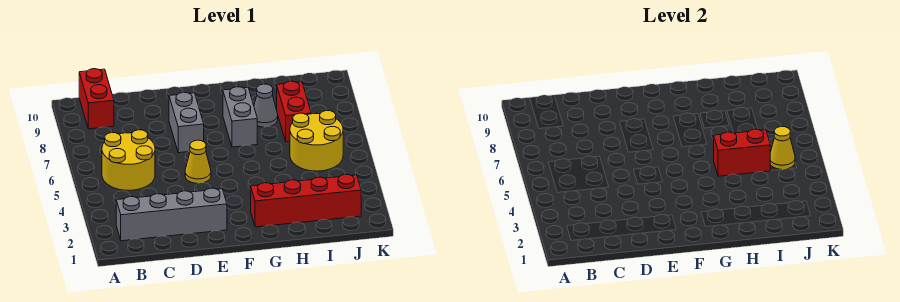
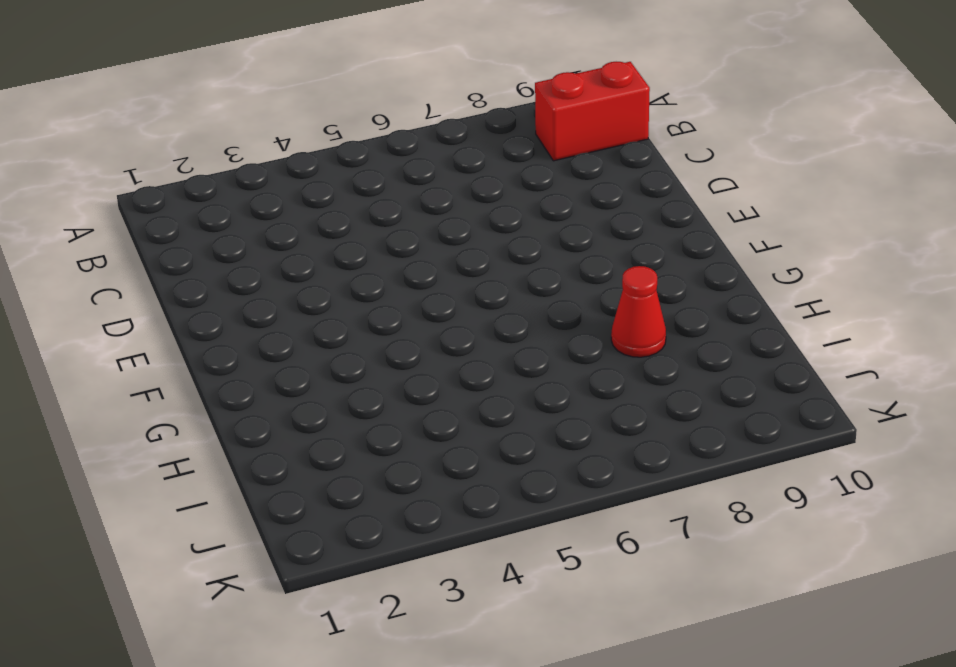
red cone H8 level 1 -> grey cone H8 level 1
none -> grey brick B2:E2 level 1
none -> yellow round brick B5:C6 level 1
none -> yellow cone E5 level 1

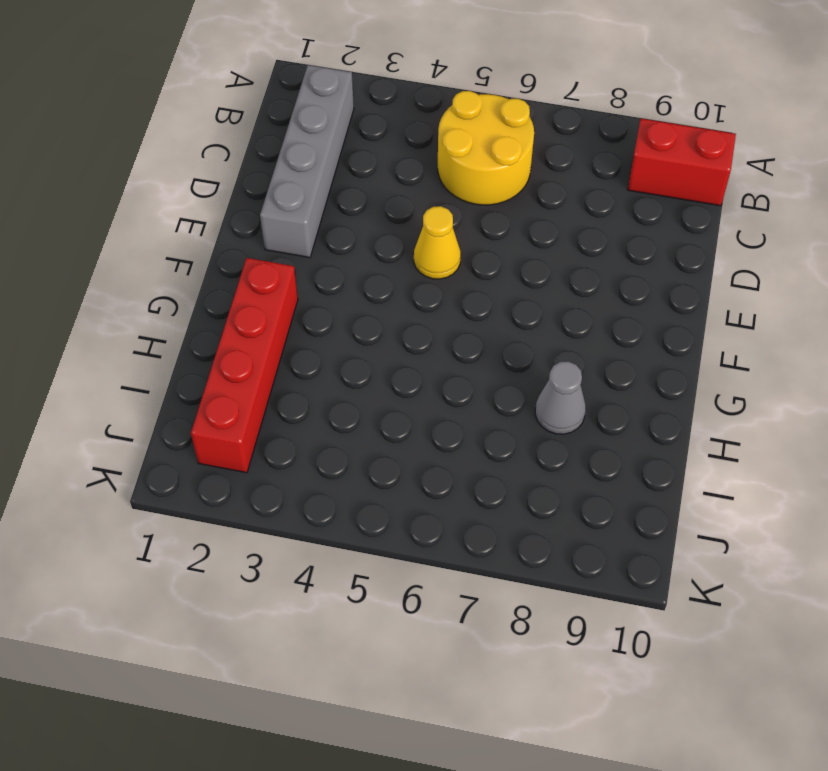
none -> grey brick E7:E8 level 1
none -> grey brick G7:G8 level 1
none -> yellow round brick I5:J6 level 1

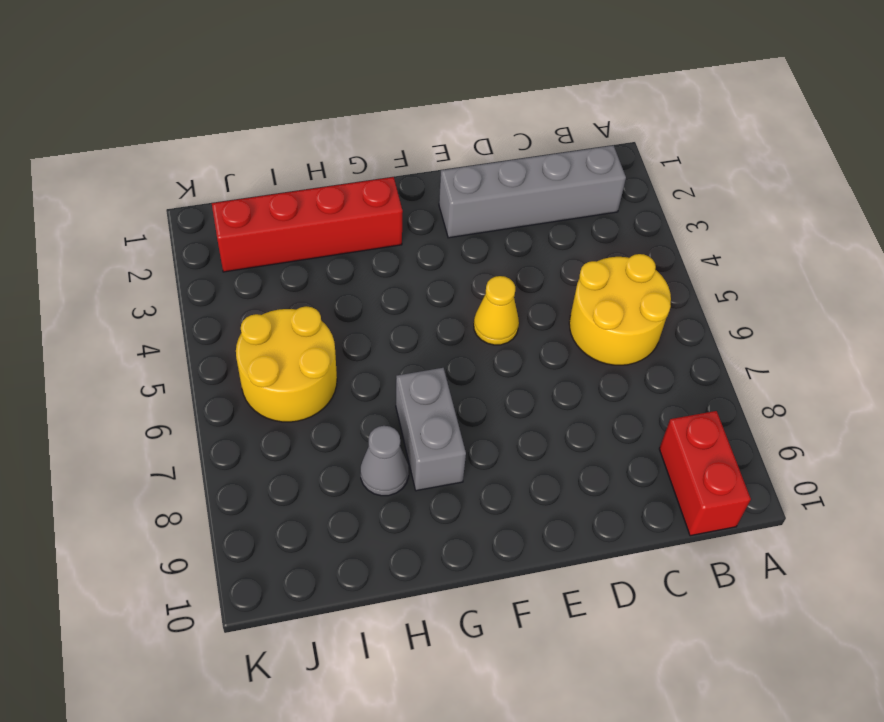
none -> grey brick E7:E8 level 1
none -> red brick I7:I8 level 1
none -> red brick H5:I5 level 2

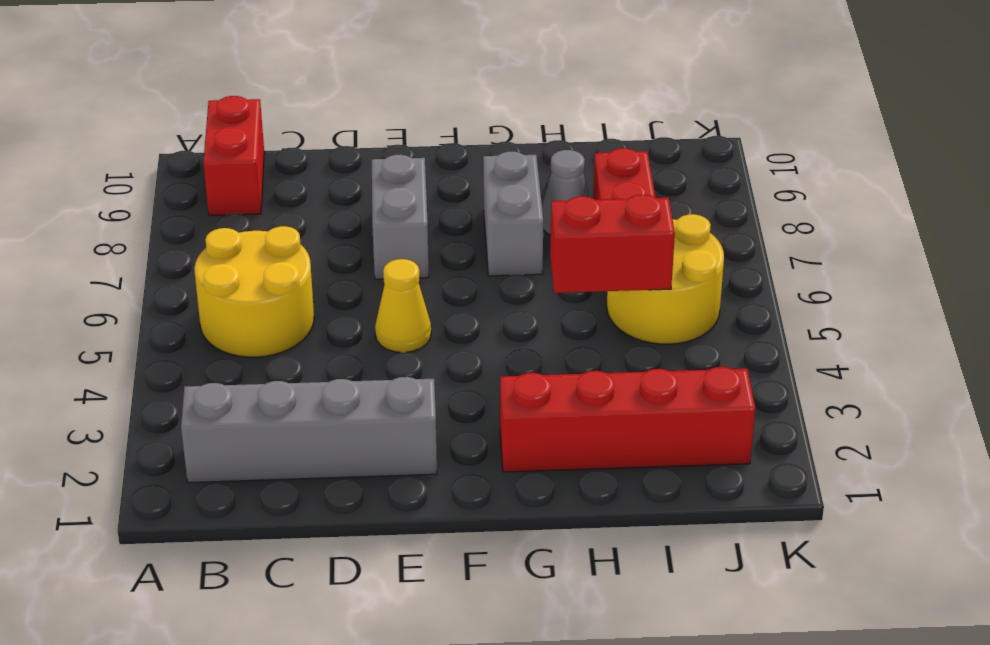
none -> yellow cone J5 level 2

